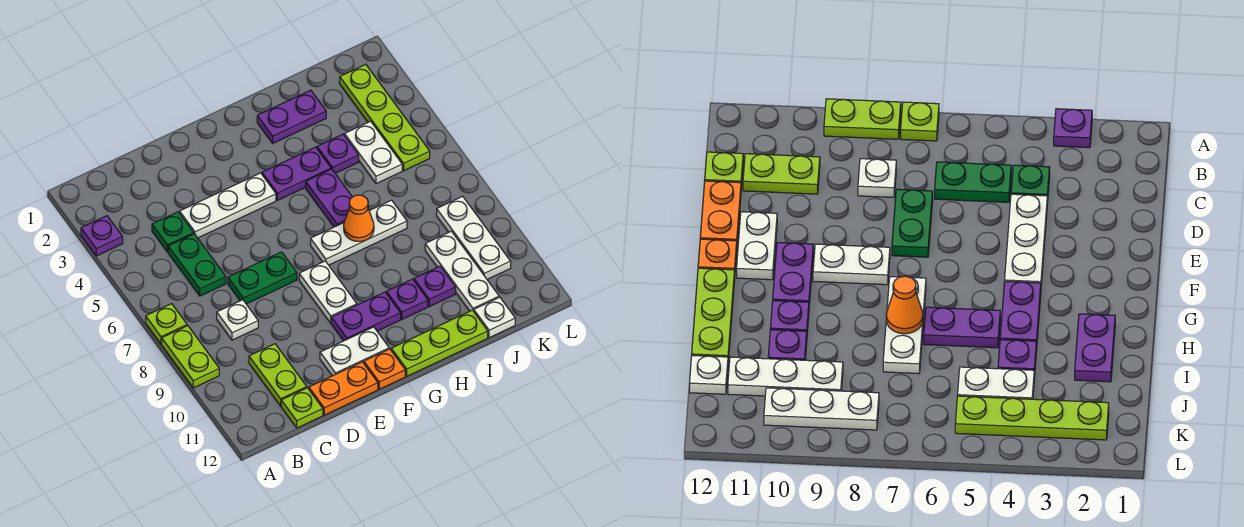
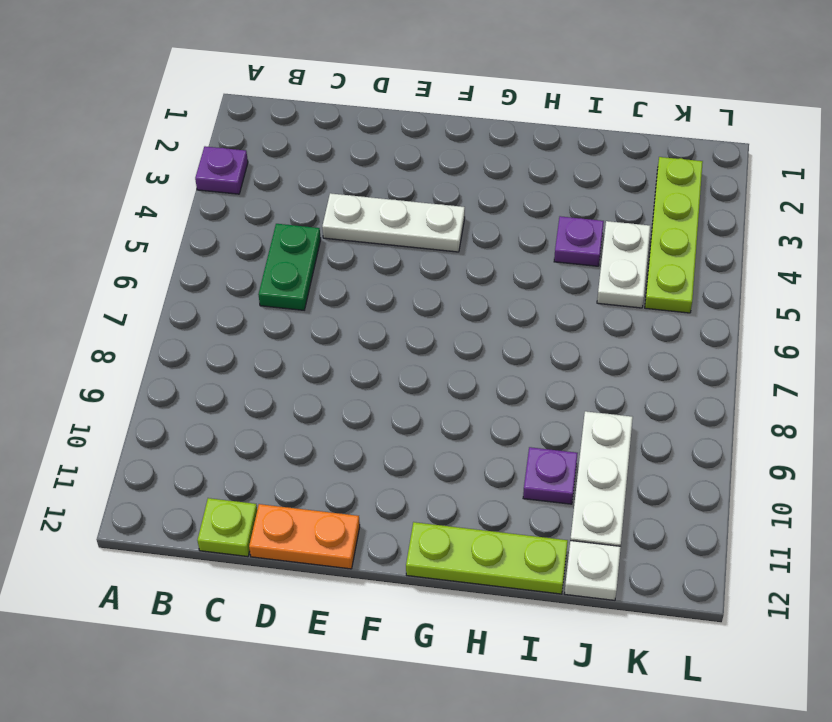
none -> lime plate A7 level 1
none -> lime plate A8:A9 level 1
none -> green plate C4 level 1

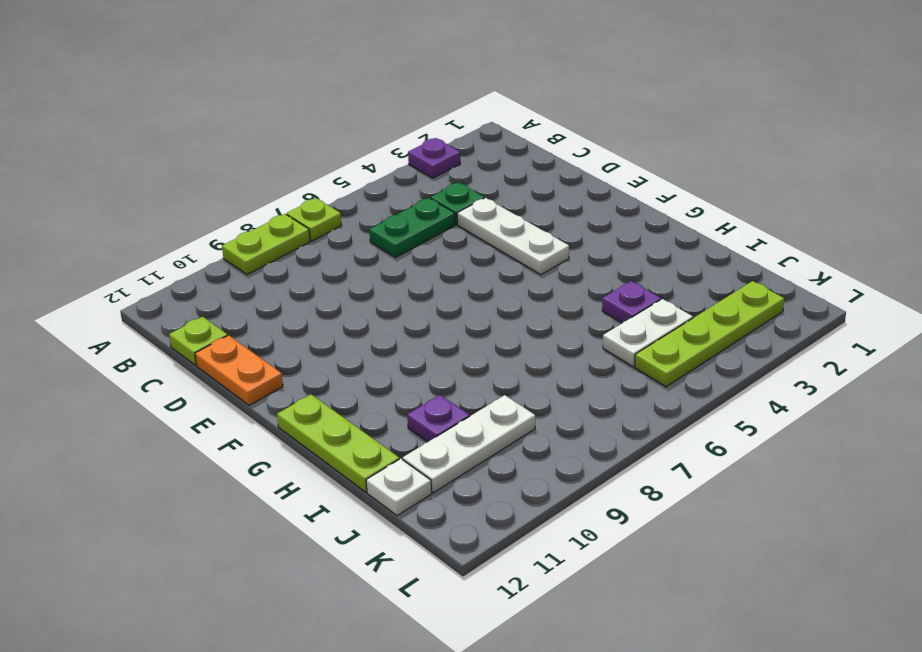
none -> white plate C8 level 1
none -> lime plate C10:C11 level 1
none -> green plate D7:E7 level 1

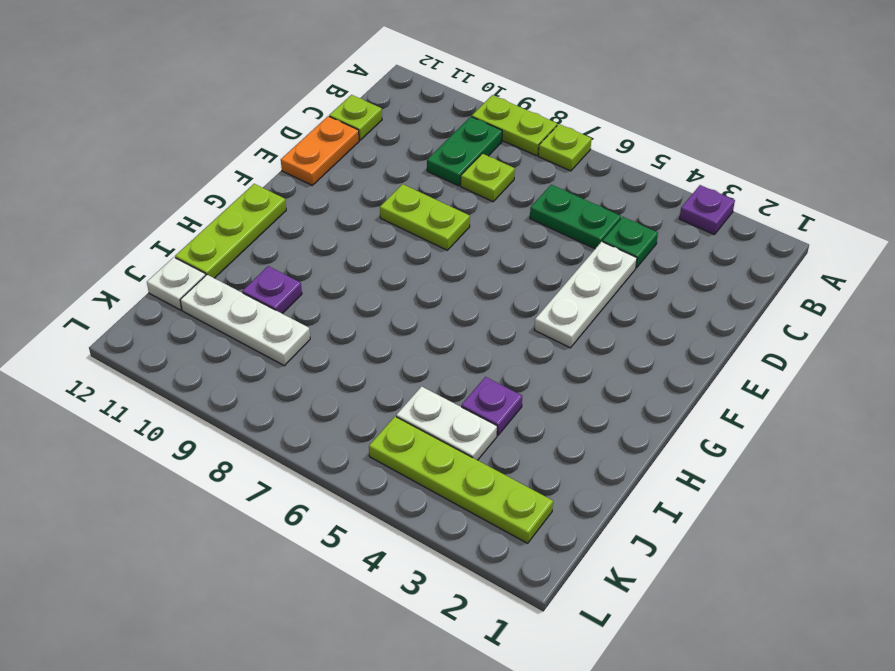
green plate B9:C9 level 1 -> green plate D7:E7 level 1
lime plate C8 level 1 -> white plate C8 level 1
lime plate E8:E9 level 1 -> lime plate C10:C11 level 1
none -> white plate E11:F11 level 1
none -> white plate F8:F9 level 1
none -> purple plate F10:G10 level 1

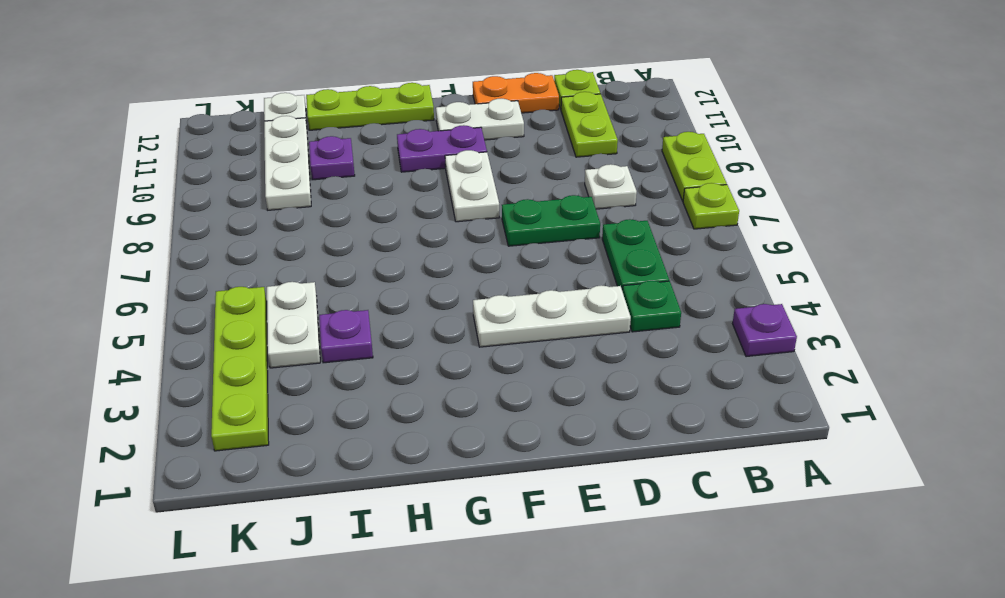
none -> orange plate F12 level 1
none -> purple plate G4:H4 level 1
none -> white plate G7:I7 level 1

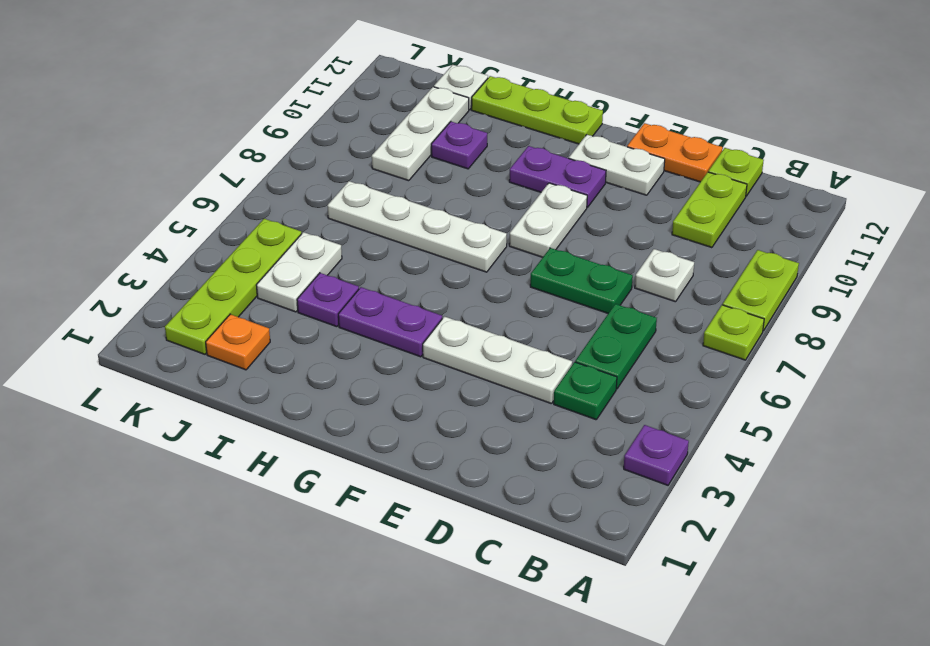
white plate G7:J7 level 1 -> white plate G7:I7 level 1
orange plate J2 level 1 -> orange plate F12 level 1
none -> purple plate H2:I2 level 1
none -> purple plate H5:H6 level 1
none -> purple plate H10 level 1

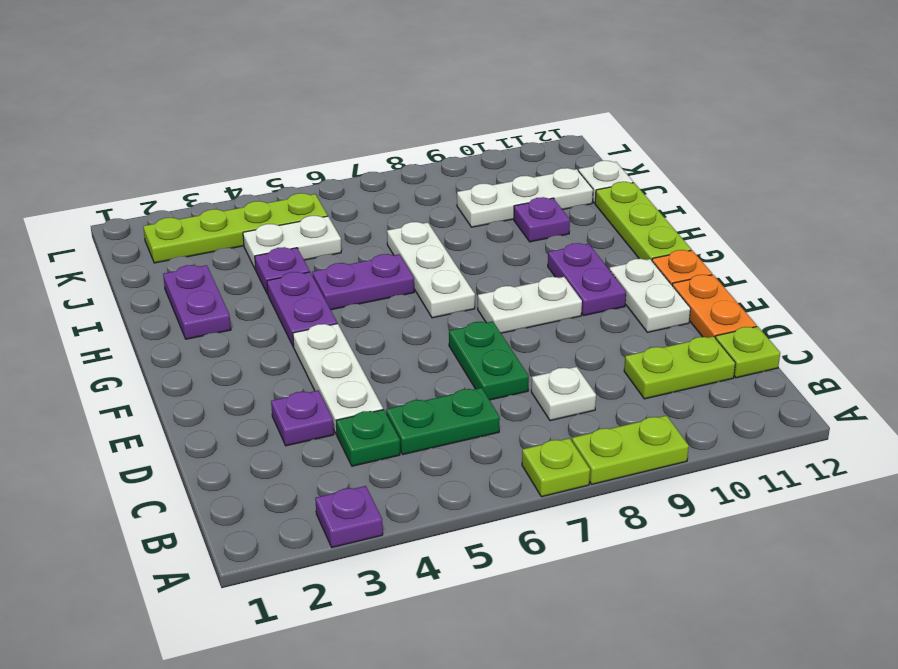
purple plate D3 level 1 -> purple plate H10 level 1
none -> white plate K8:K10 level 1
none -> orange cone H7 level 2

